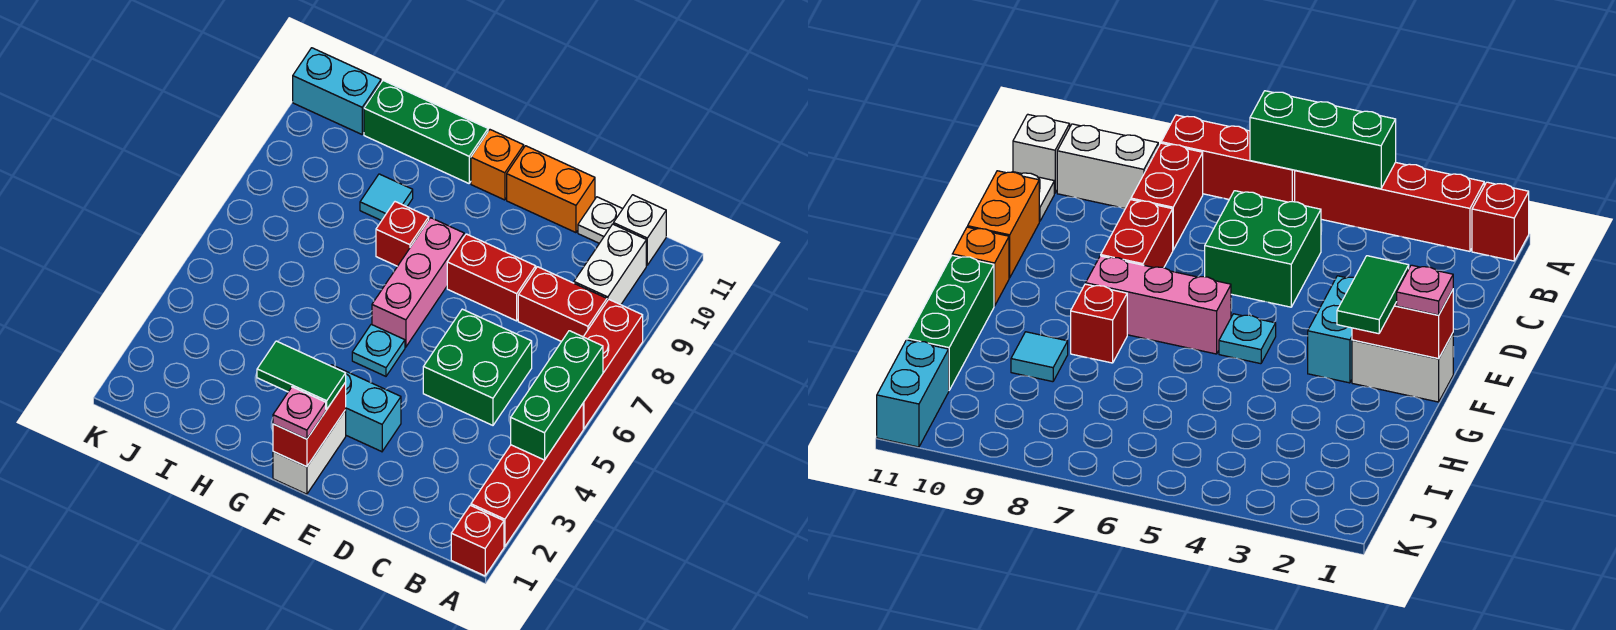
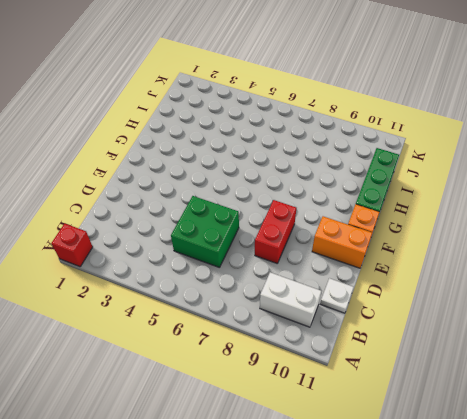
orange brick E10:E11 level 1 -> orange brick D11:E11 level 1
none -> red brick A2:A5 level 1
none -> red brick A6:A8 level 1
none -> red brick B8:C8 level 1

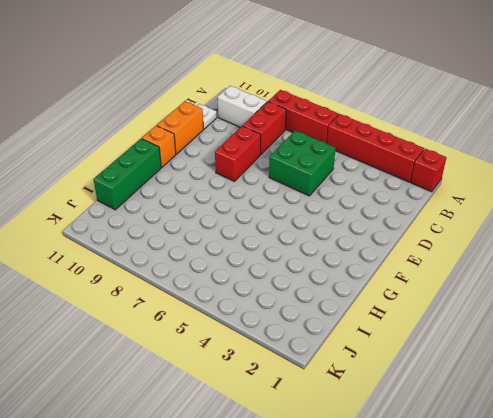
none -> white brick B11 level 1
none -> cyan brick E3:F3 level 1
none -> white brick F1:F2 level 1

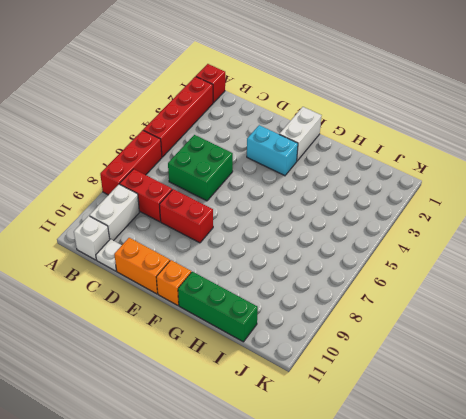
none -> cyan plate F5 level 1
none -> pink brick F6:F8 level 1
none -> red brick G8 level 1

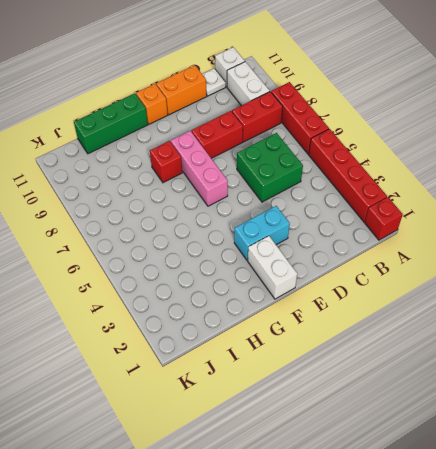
none -> cyan plate F5 level 1
none -> cyan tile H9 level 1
none -> cyan brick J11:K11 level 1

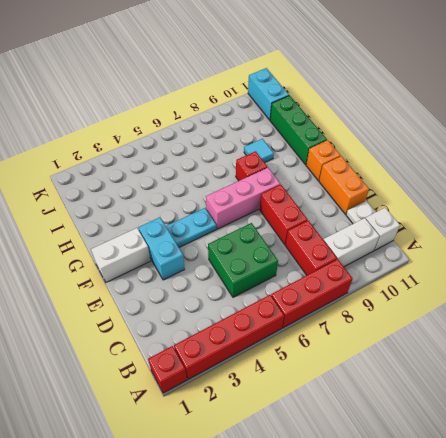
cyan plate F4:F5 level 1 -> cyan plate F5 level 1
none -> green brick A4:A6 level 2
none -> red brick F1:F2 level 2
none -> pink plate F1 level 3

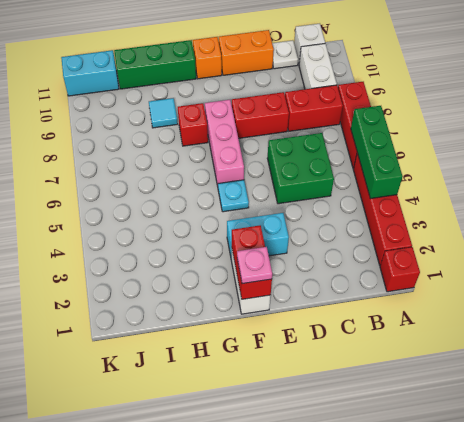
none -> green tile F2:G2 level 3

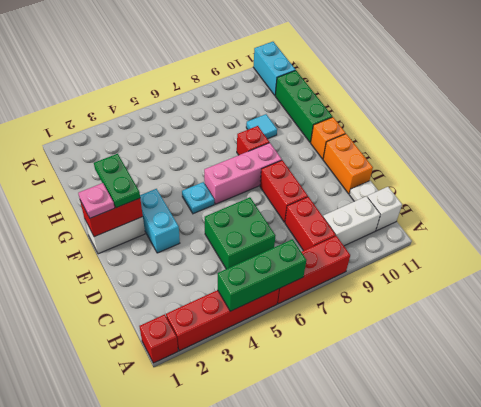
green plate F2:G2 level 3 -> green tile F2:G2 level 3

